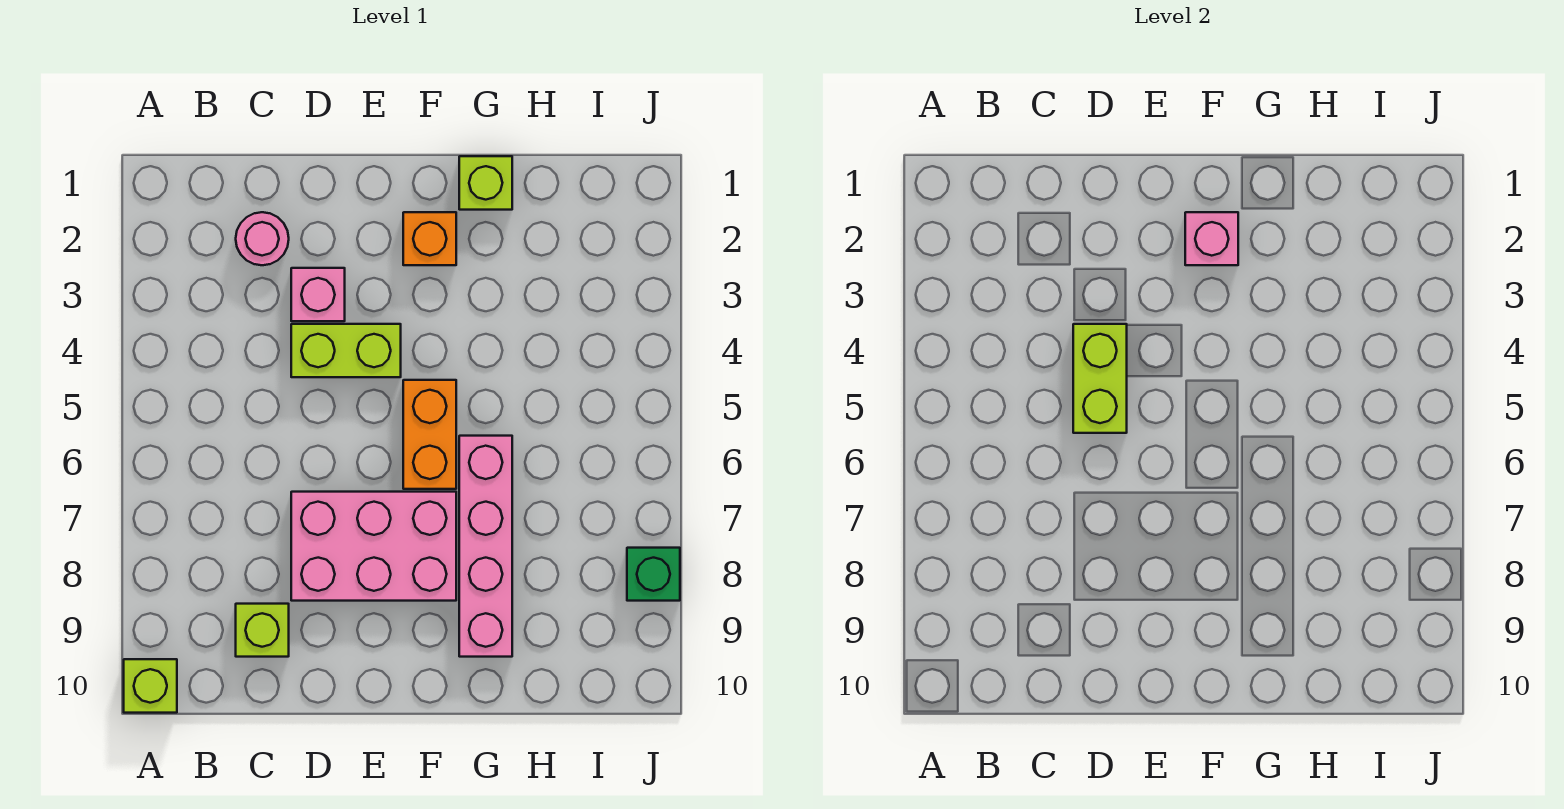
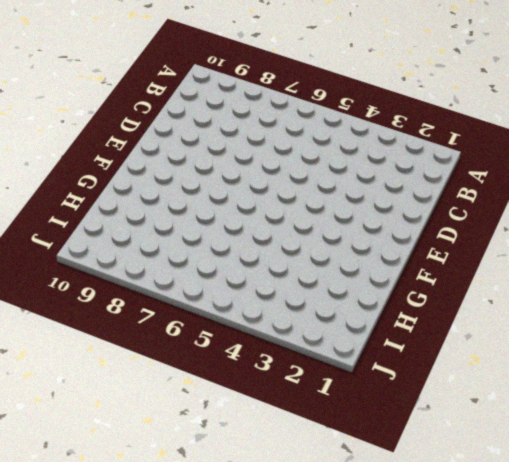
none -> lime brick A10 level 1
none -> pink round brick C2 level 1
none -> lime brick C9 level 1

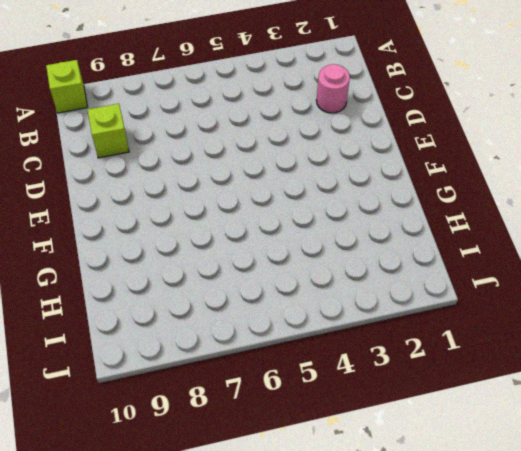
none -> pink brick D3 level 1
none -> lime brick D4:E4 level 1
none -> pink brick D7:F8 level 1

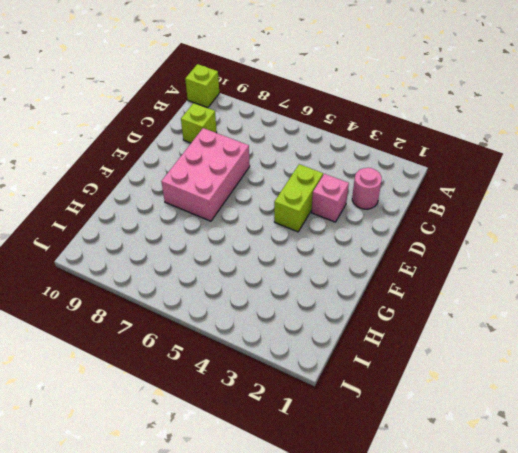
none -> orange brick F2 level 1
none -> orange brick F5:F6 level 1
none -> lime brick G1 level 1

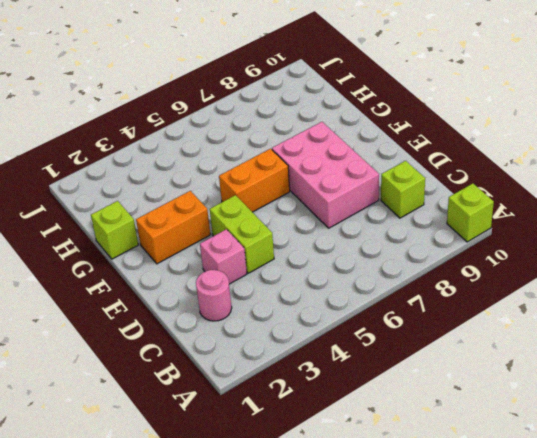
orange brick F2:F3 level 1 -> orange brick F2 level 1
none -> pink brick G6:G9 level 1
none -> green brick J8 level 1
none -> lime brick D4:D5 level 2

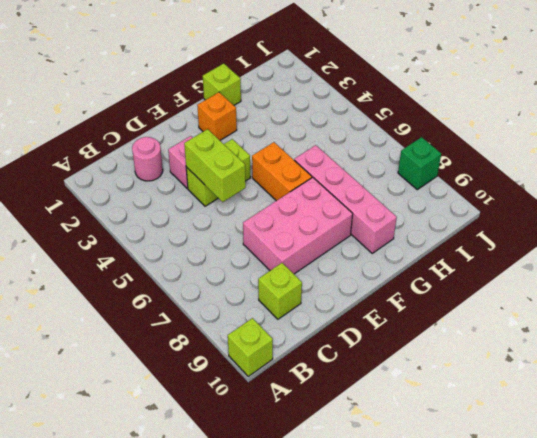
none -> pink brick F2 level 2

